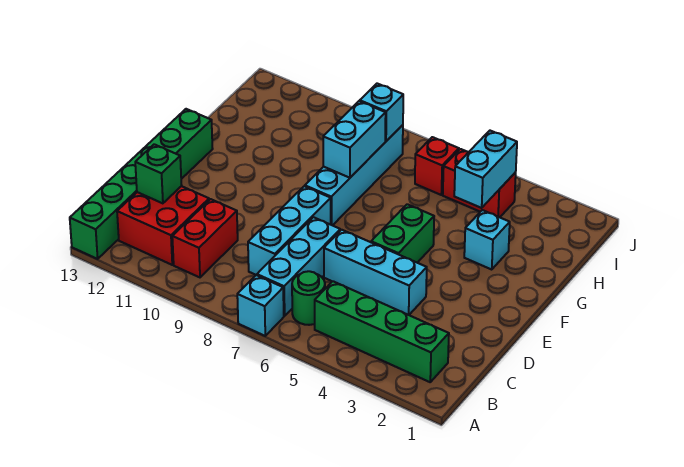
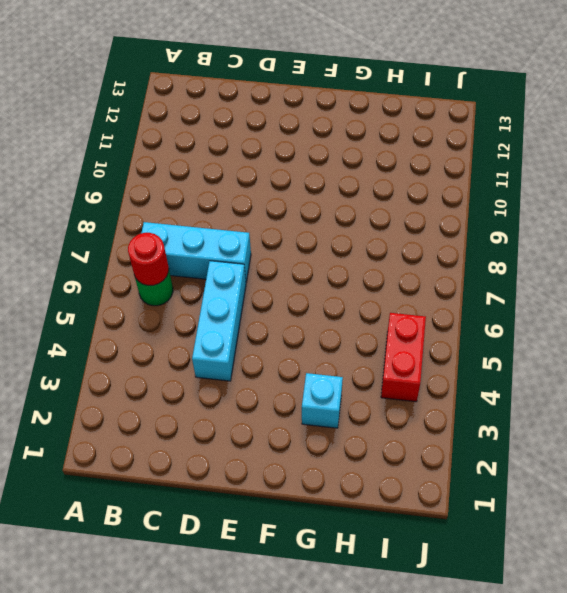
red round brick B6 level 2 -> none
none -> cyan brick A7 level 1
none -> green brick A13:F13 level 1
none -> green brick B2:B5 level 1

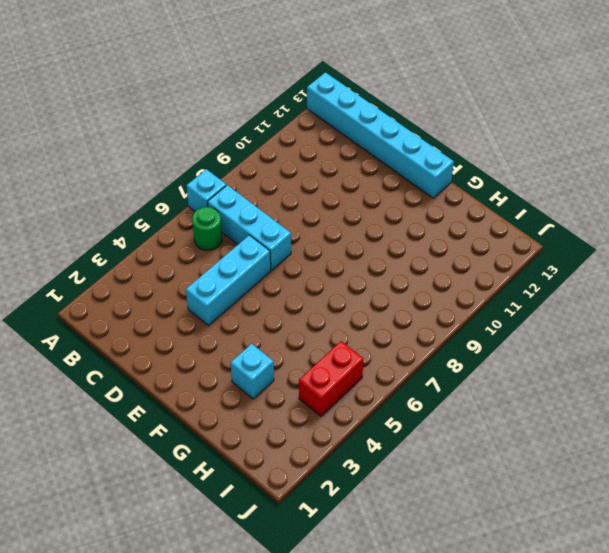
cyan brick A13:F13 level 1 -> green brick A13:F13 level 1
none -> green brick B2:B5 level 1
none -> red brick B10:C10 level 1
none -> red brick B11:C12 level 1

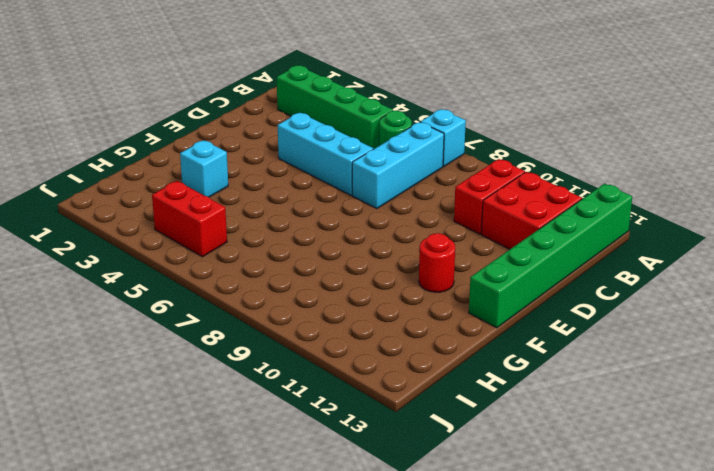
red round brick F11 level 1 -> none
none -> cyan brick C8:E8 level 1
none -> green brick E5:F5 level 1
none -> cyan brick F8:I8 level 1

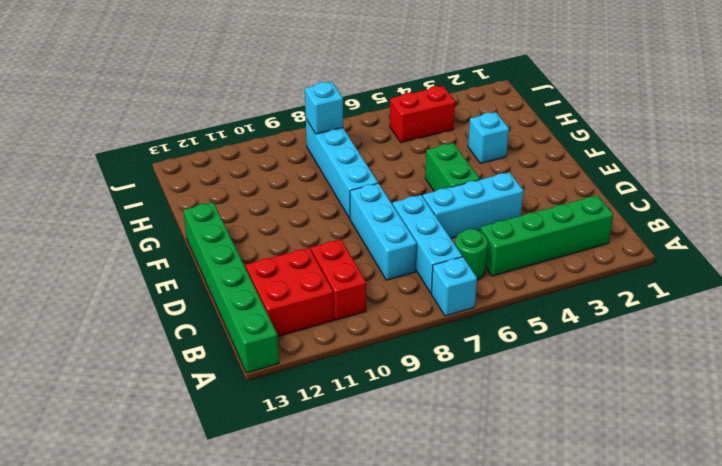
none -> red brick I6 level 1
none -> green brick C12 level 2
none -> cyan brick G8:H8 level 2

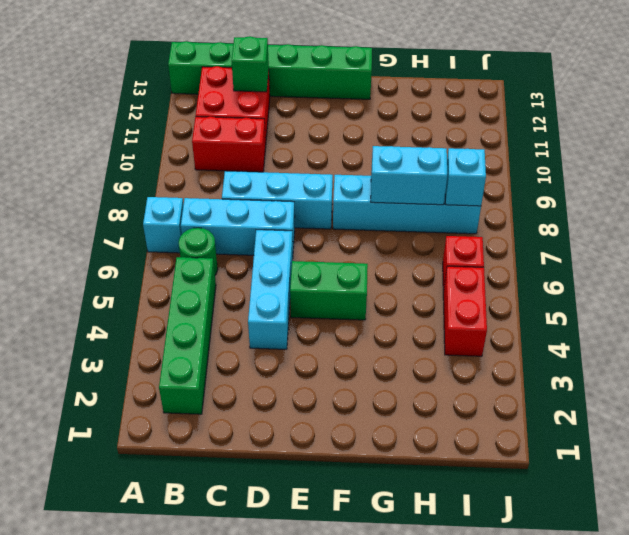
none -> cyan brick G3 level 1
none -> cyan brick H4:I4 level 2

